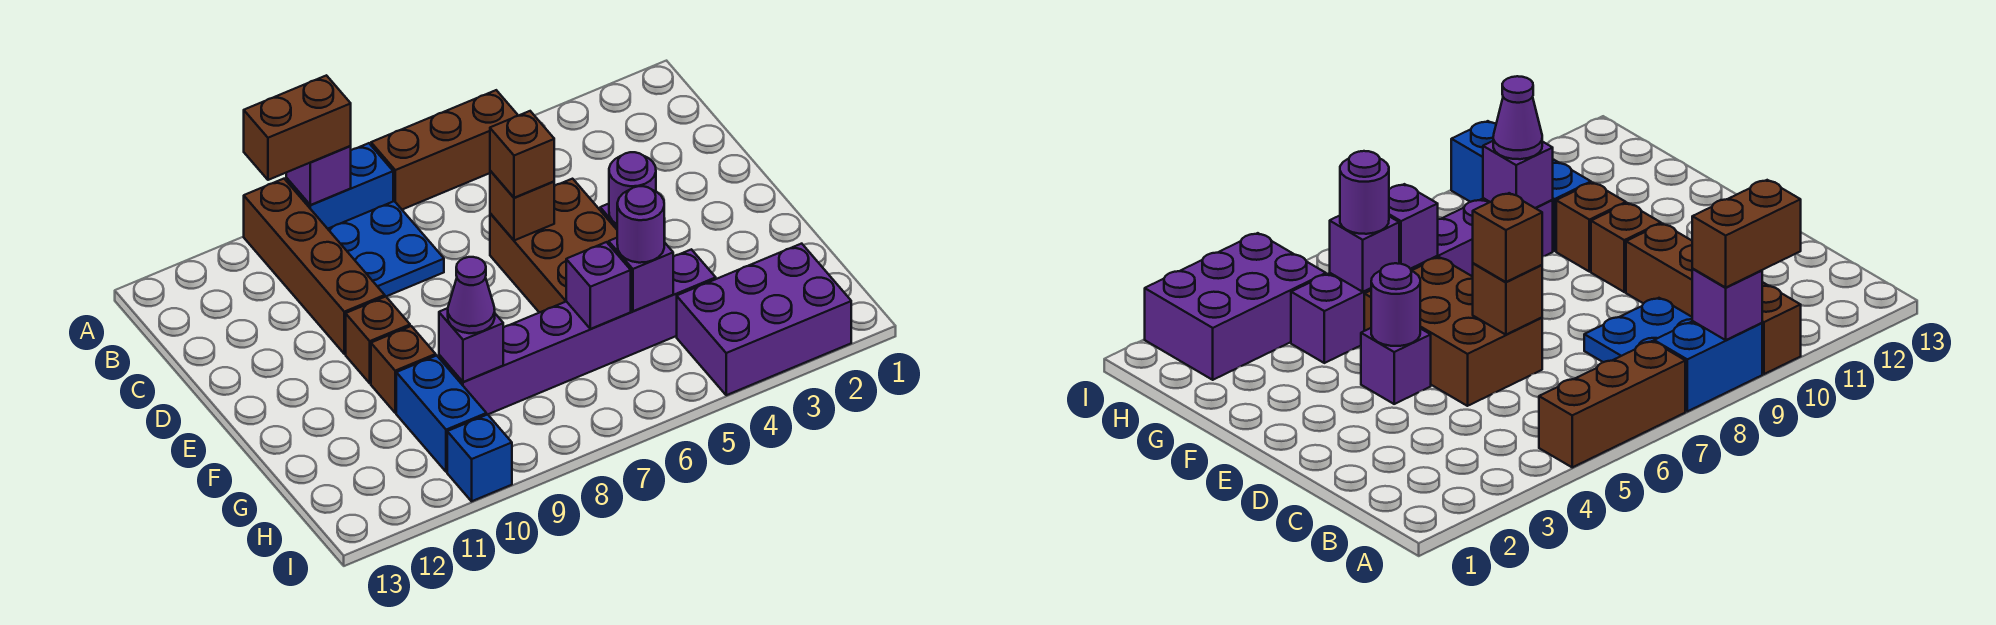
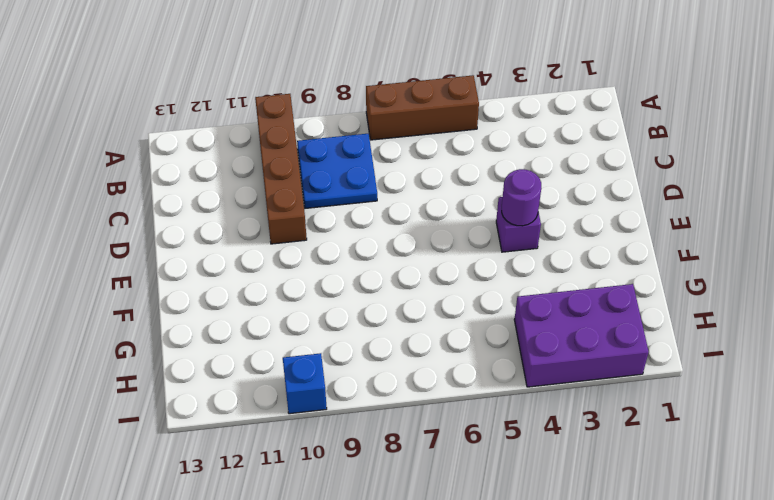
none -> blue brick A8:A9 level 1
none -> brown brick D5:F6 level 1
none -> brown brick E10 level 1

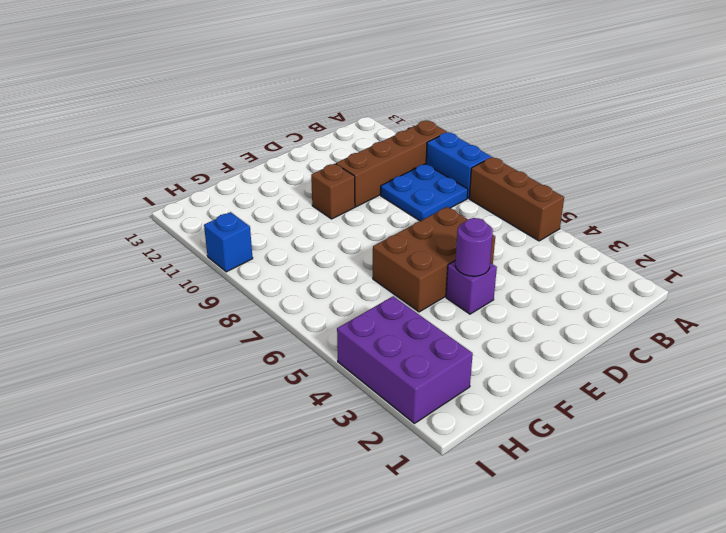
none -> brown brick F10 level 1
none -> purple brick G4:G9 level 1
none -> blue brick G10:H10 level 1

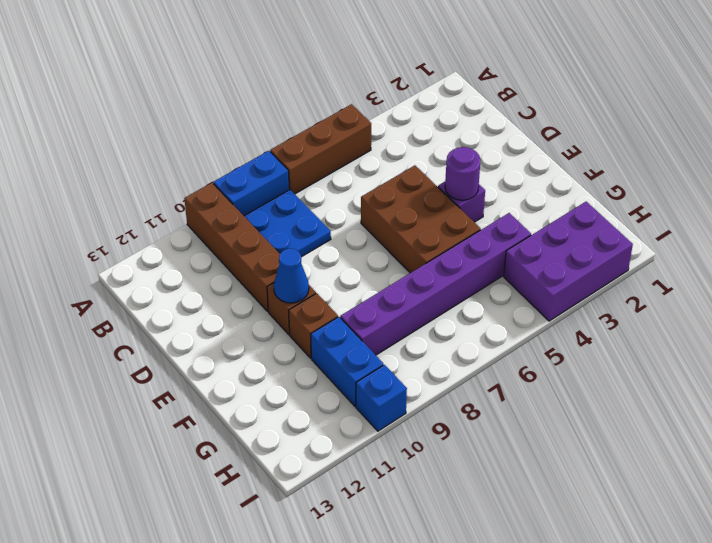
blue cone E10 level 2 -> none
none -> purple brick A9 level 2
none -> brown brick D6 level 2
none -> purple brick G5 level 2

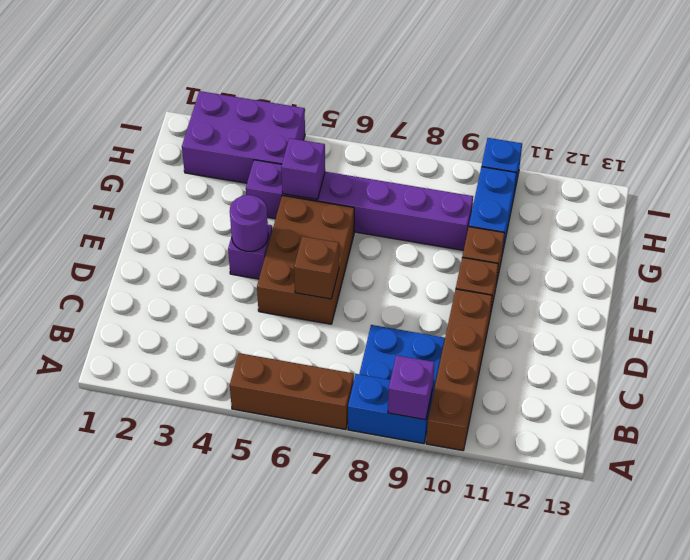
none -> purple brick G6 level 2
none -> purple brick G9 level 2
none -> brown brick A9:A10 level 3

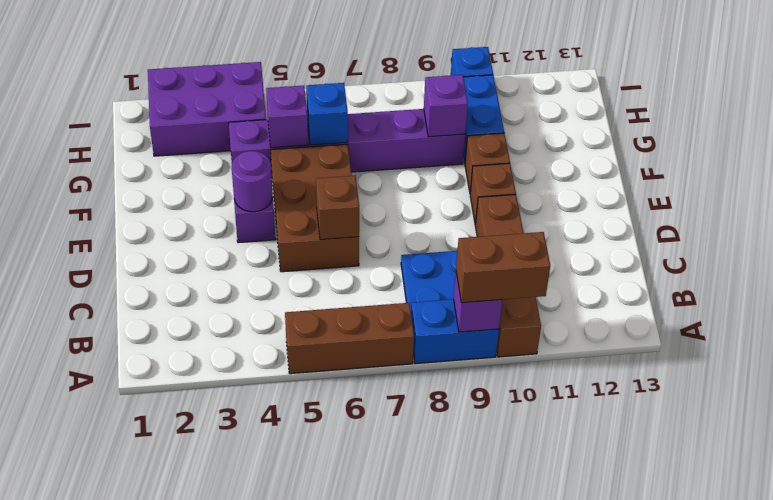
blue brick G6 level 2 -> purple brick G6 level 2
none -> brown brick D6 level 3
none -> purple round brick G5 level 3
none -> purple cone G9 level 3

